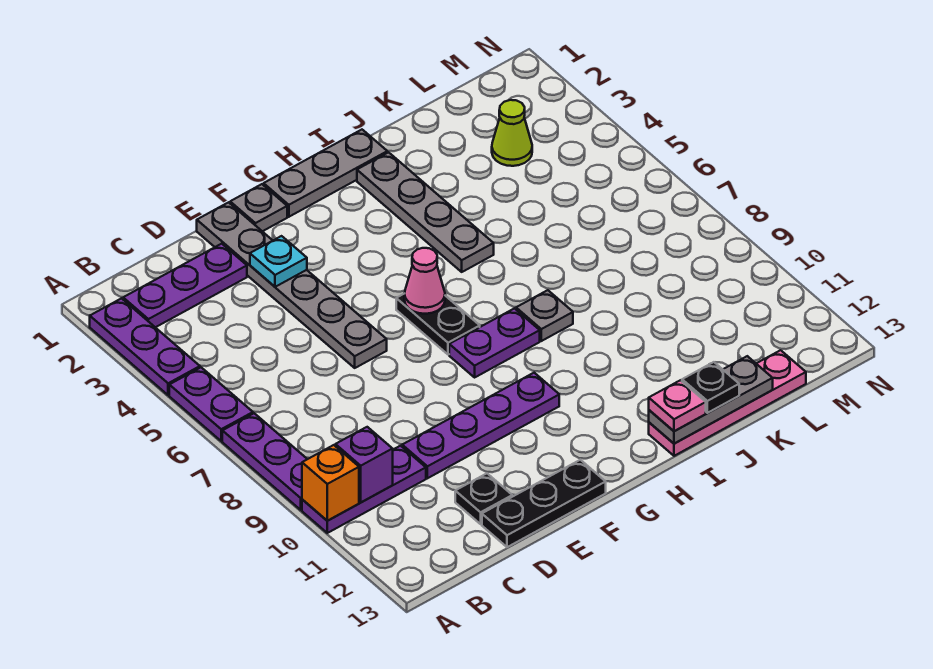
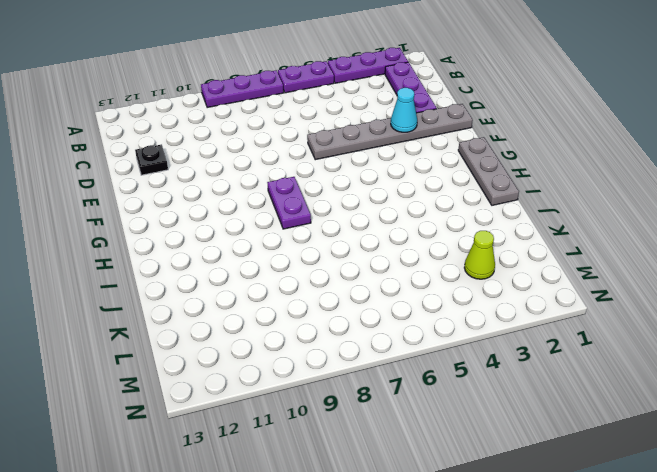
cyan cone E3 level 2 -> cyan plate E3 level 2
none -> purple plate A10:C10 level 1
none -> purple plate D10:G10 level 1
none -> black plate D13:F13 level 1

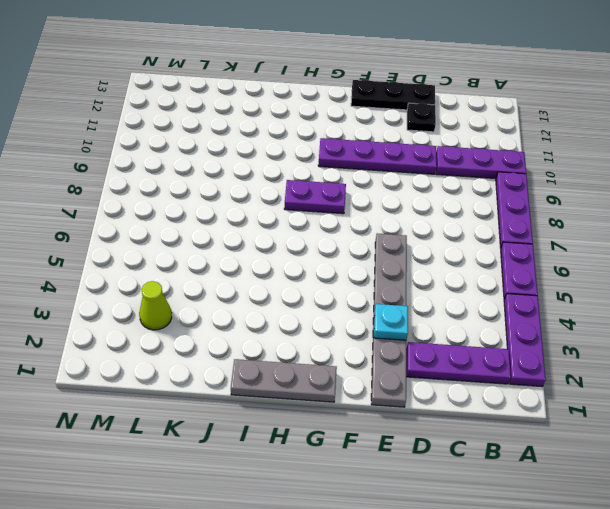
none -> grey plate F1 level 1
none -> black plate G6:G7 level 1
none -> grey plate I2:I5 level 1

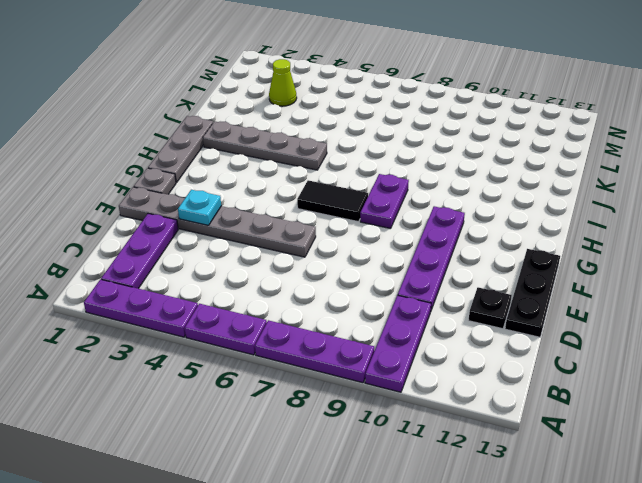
black tile G6:G7 level 1 -> black plate G6:G7 level 1
none -> grey plate I8 level 1
none -> pink plate I13:L13 level 1
none -> orange brick A10 level 2

